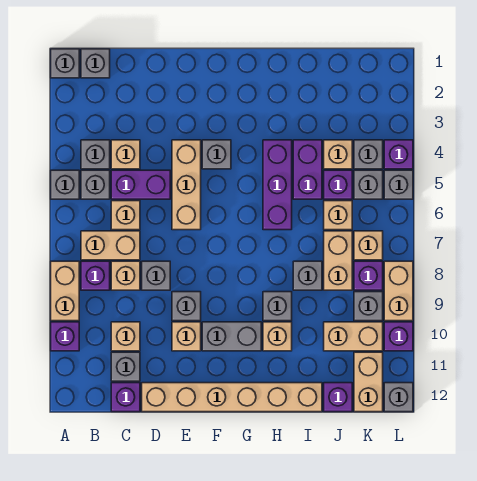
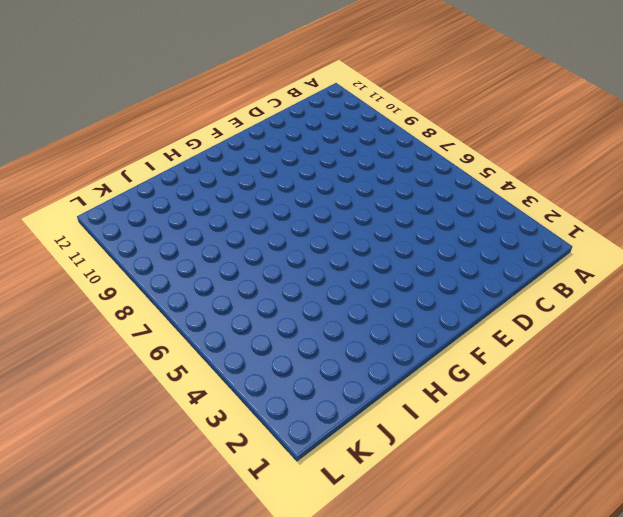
none -> grey brick A1 level 1
none -> grey brick A5 level 1
none -> tan brick A8:A9 level 1
none -> purple brick A10 level 1

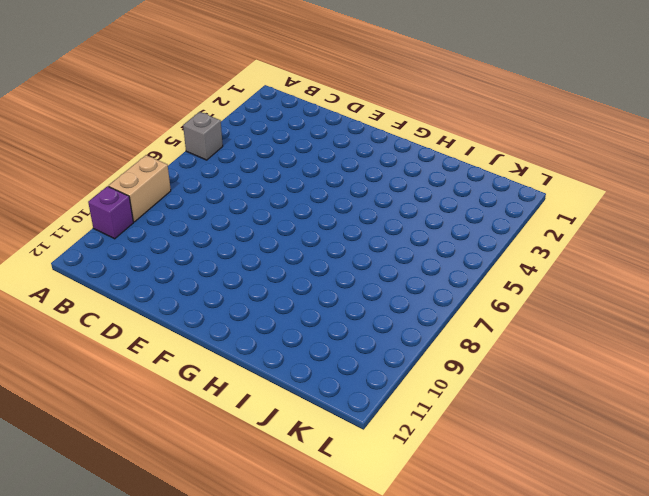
none -> grey brick A1 level 1
none -> grey brick B1 level 1
none -> grey brick B4 level 1
none -> grey brick B5 level 1

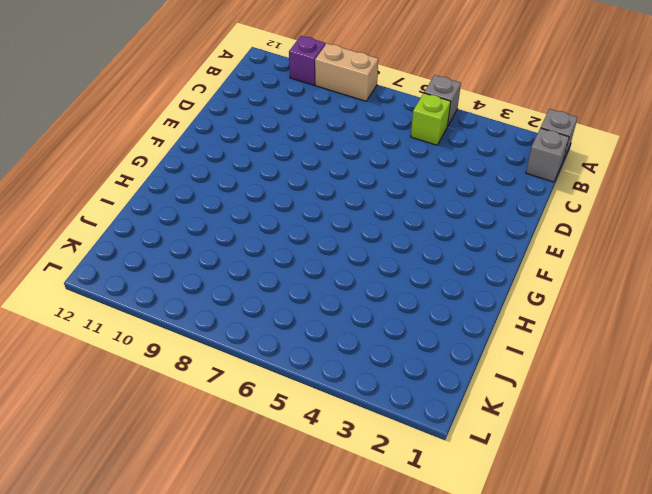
lime brick B5 level 1 -> grey brick B5 level 1
none -> grey brick B4 level 1
none -> tan brick B7:C7 level 1
none -> purple brick B8 level 1
none -> tan brick C4 level 1

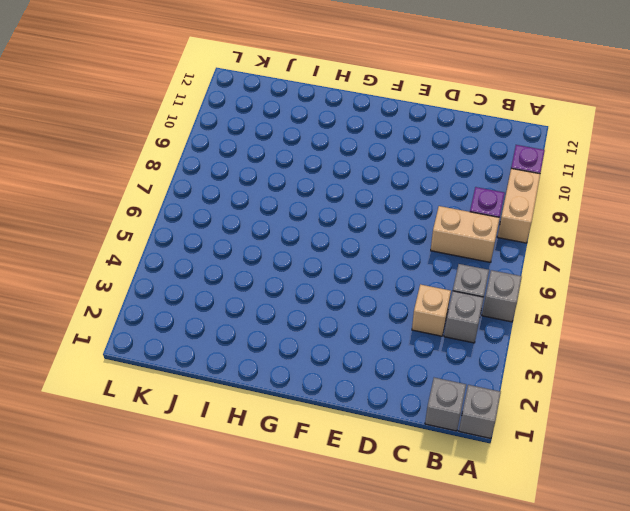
none -> purple brick C5:D5 level 1
none -> tan brick C6 level 1
none -> tan brick C8 level 1
none -> tan brick C10 level 1

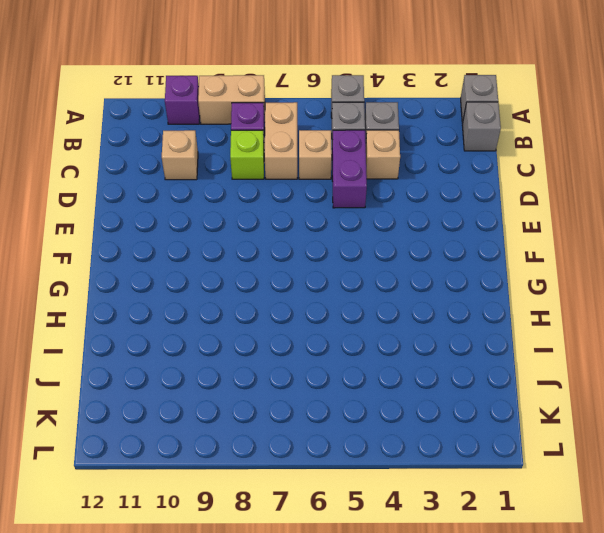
lime brick C8 level 1 -> tan brick C8 level 1
none -> grey brick C11 level 1
none -> purple brick C12 level 1
none -> grey brick D8 level 1
none -> tan brick D12:I12 level 1

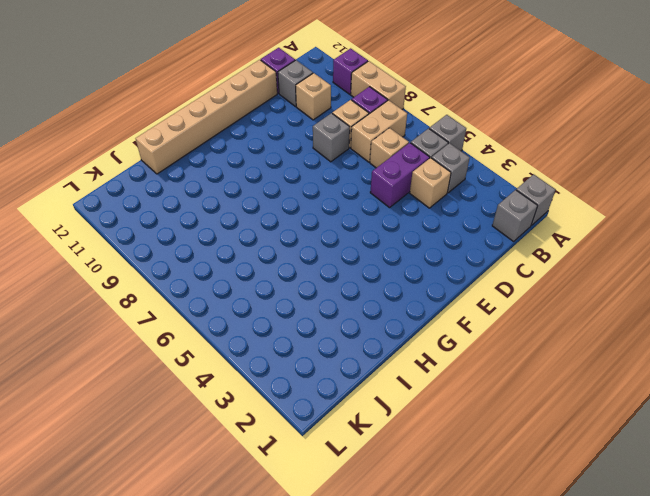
none -> tan brick E4:E6 level 1
none -> grey brick E9 level 1
none -> tan brick E10 level 1
none -> grey brick F4 level 1

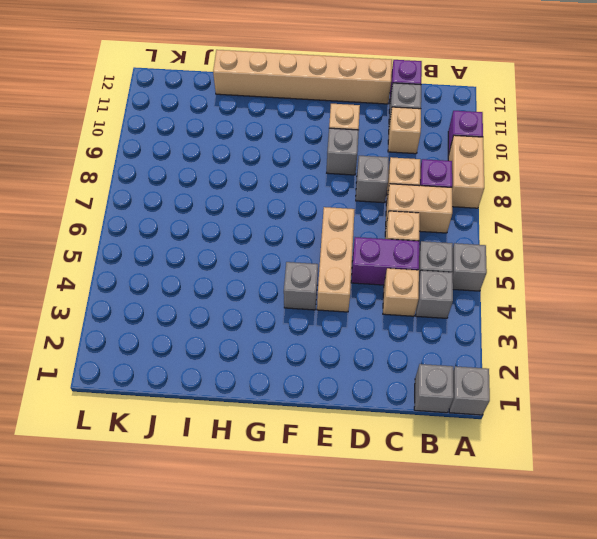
none -> grey brick F10:G10 level 1
none -> purple brick H4:H6 level 1
none -> grey brick H9 level 1
none -> tan brick H10 level 1

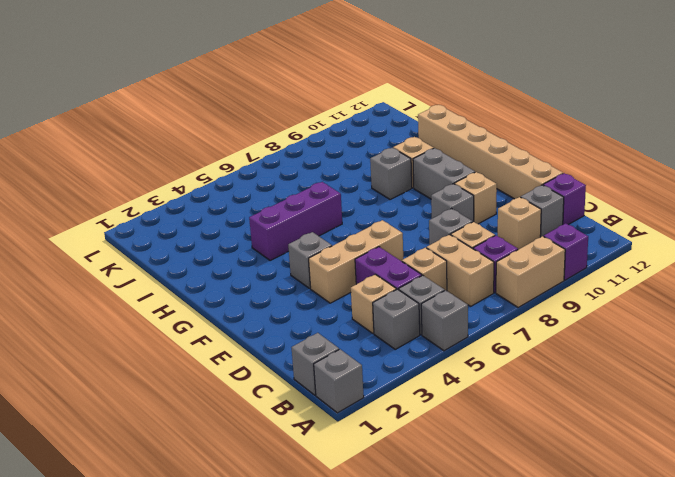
none -> purple brick I4:I5 level 1
none -> grey brick I8 level 1
none -> tan brick J4 level 1
none -> purple brick J5 level 1

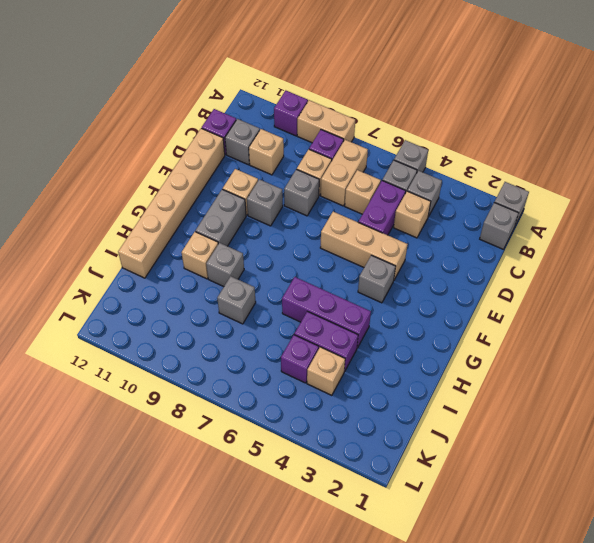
none -> tan brick J6 level 1
none -> tan brick J7:J8 level 1
none -> tan brick J10:K10 level 1
none -> purple brick J12 level 1

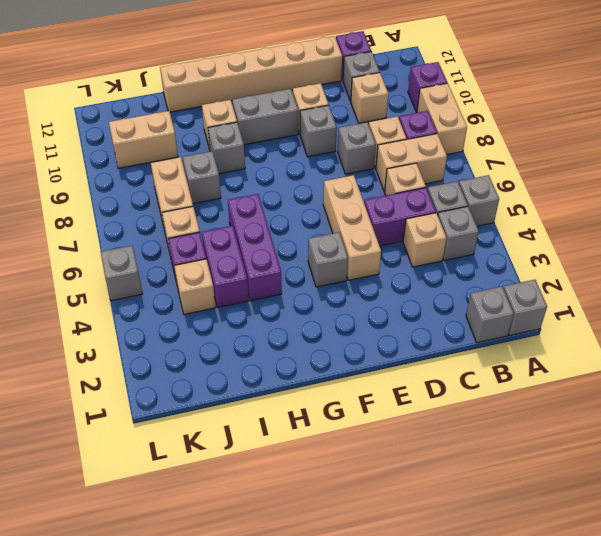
none -> purple brick J12 level 1
none -> grey brick K4 level 1
none -> grey brick K5 level 1
none -> tan brick K7 level 1

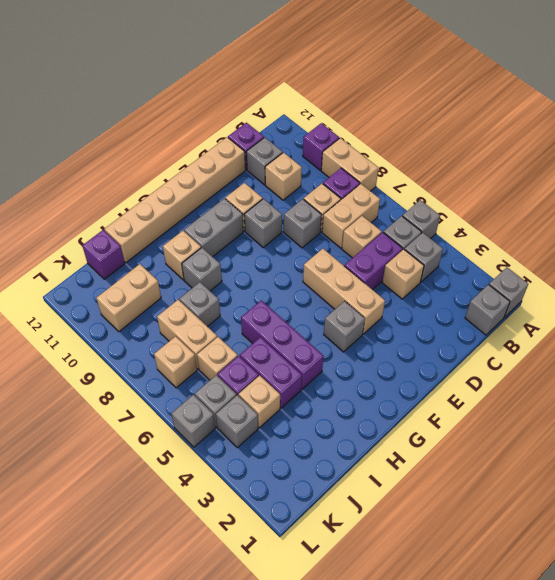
none -> purple brick K8 level 1
none -> grey brick K9 level 1
none -> tan brick K11:K12 level 1
none -> purple brick L4 level 1

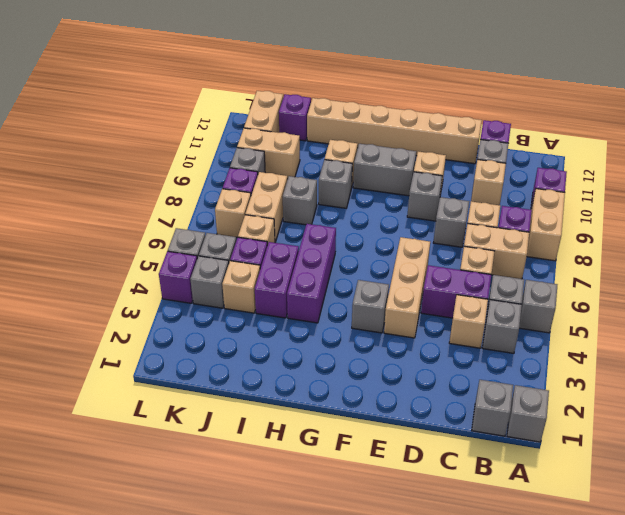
none -> tan brick L8:L9 level 1
none -> purple brick L10 level 1
none -> grey brick L12 level 1

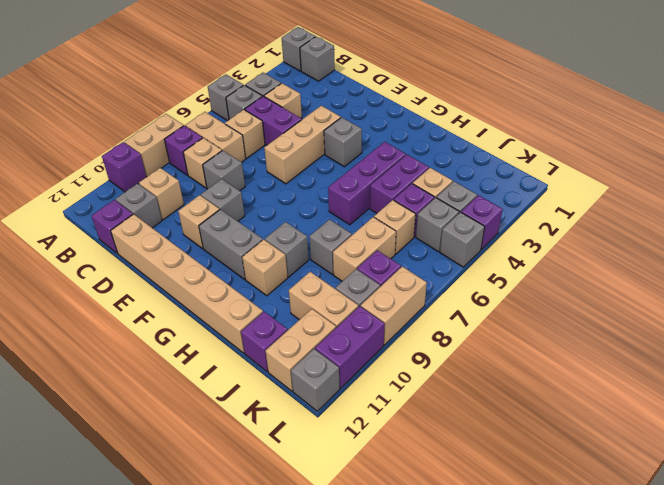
purple brick L10:L11 level 1 -> purple brick L10 level 1
none -> tan brick K7 level 1

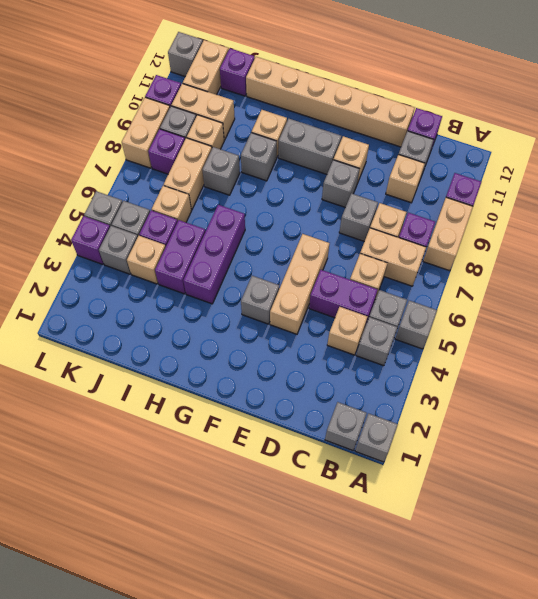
tan brick J9 level 1 -> tan brick K7 level 1

